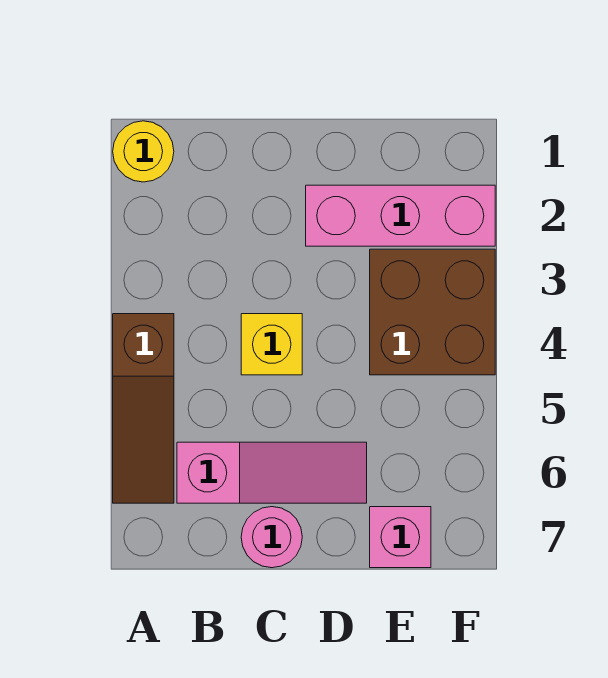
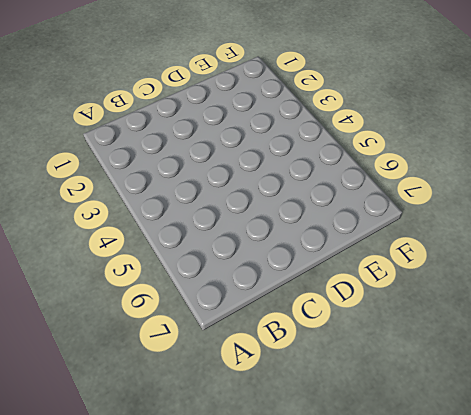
none -> yellow round brick A1 level 1
none -> brown slope A4:A6 level 1 top 4

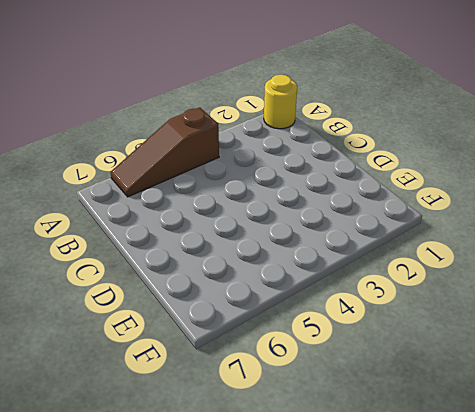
none -> pink slope B6:D6 level 1 top B
none -> yellow brick C4 level 1

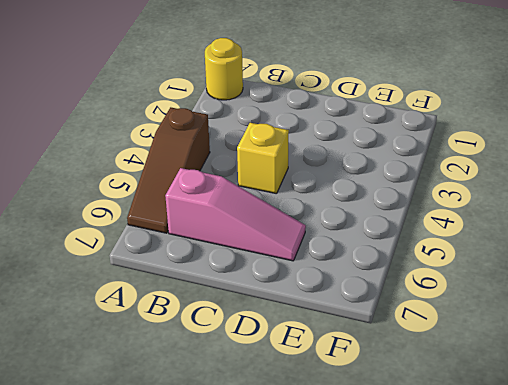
none -> pink round brick C7 level 1
none -> pink brick D2:F2 level 1

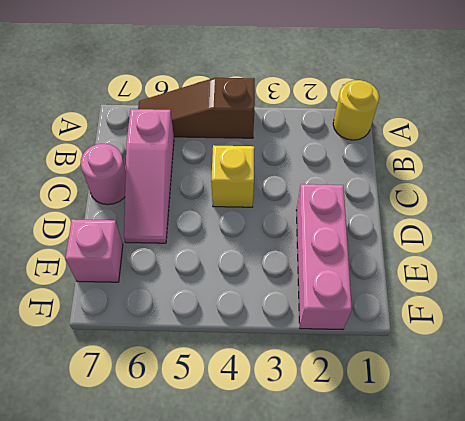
none -> brown brick E3:F4 level 1

